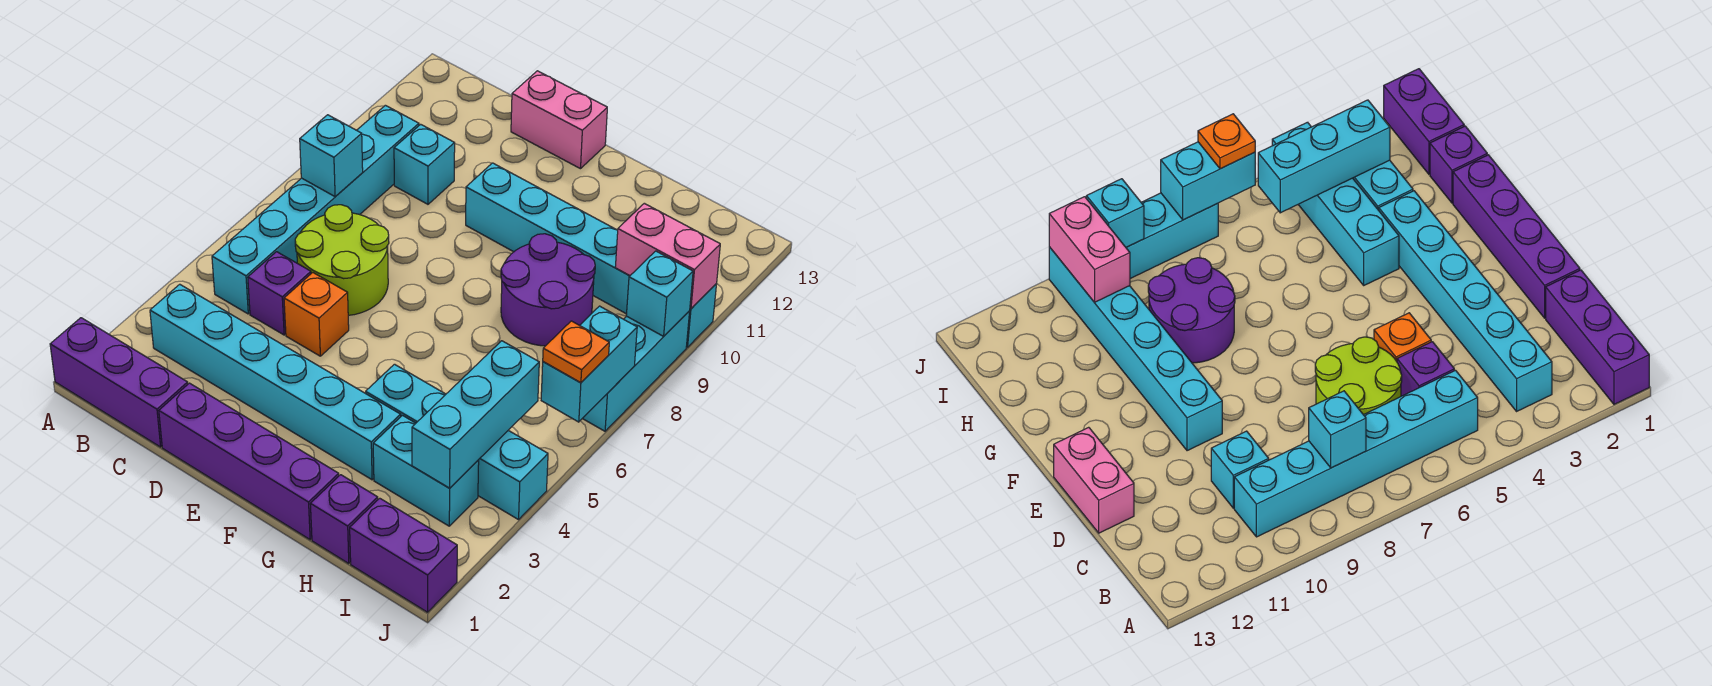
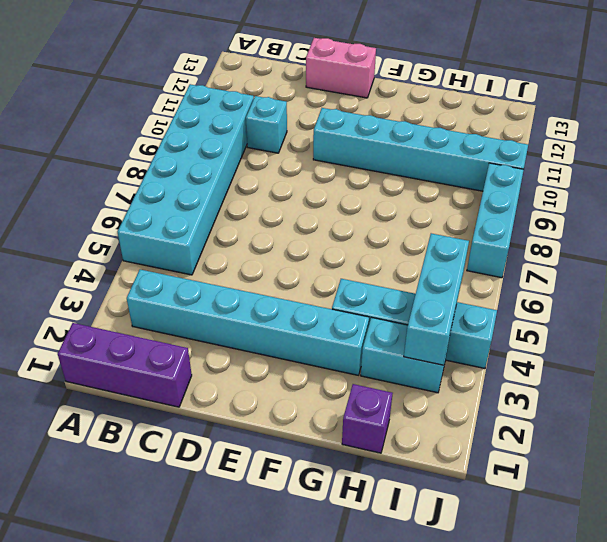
cyan brick A5:B10 level 1 -> cyan brick B5:B10 level 1
none -> purple brick C5 level 1
none -> lime round brick C6:D7 level 1
none -> purple brick D1:G1 level 1

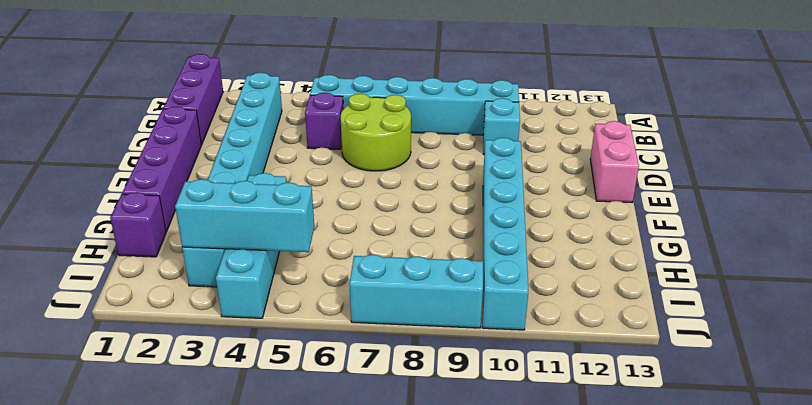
none -> orange brick D5 level 1
none -> purple round brick G8:H9 level 1
none -> purple brick I1:J1 level 1

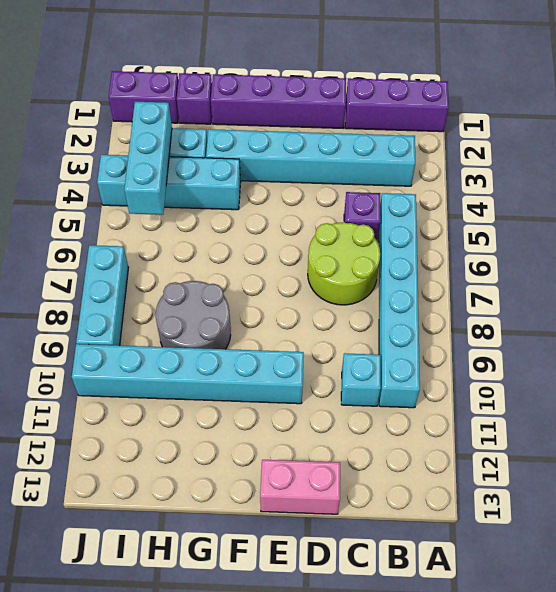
grey round brick G8:H9 level 1 -> purple round brick G8:H9 level 1
none -> orange brick D5 level 1
none -> cyan brick B8 level 2
none -> pink brick I10:J10 level 2

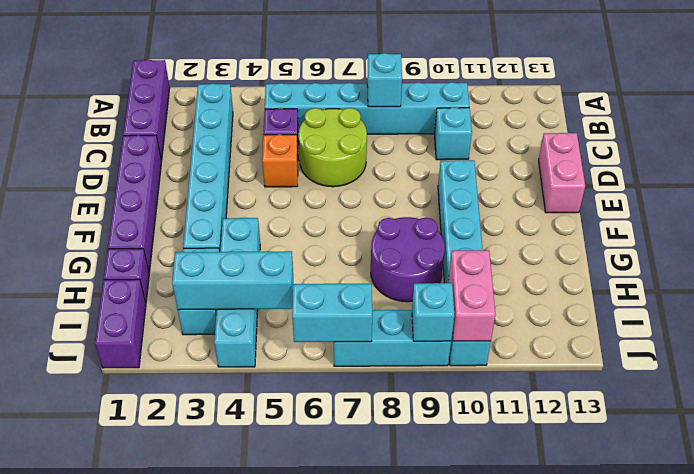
none -> orange plate J6 level 3

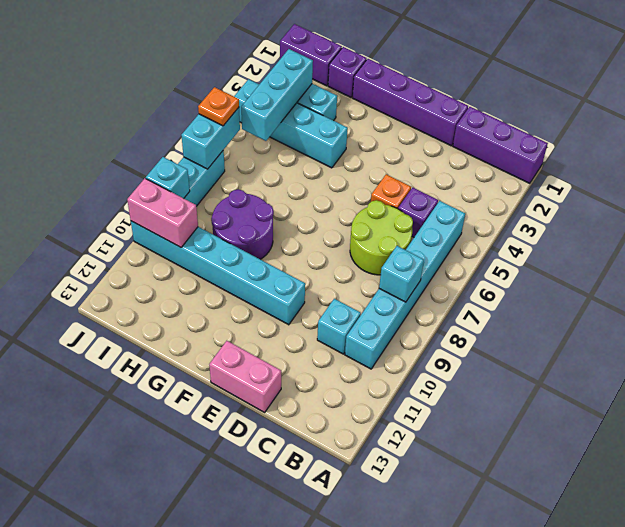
none -> cyan brick B3:G3 level 1

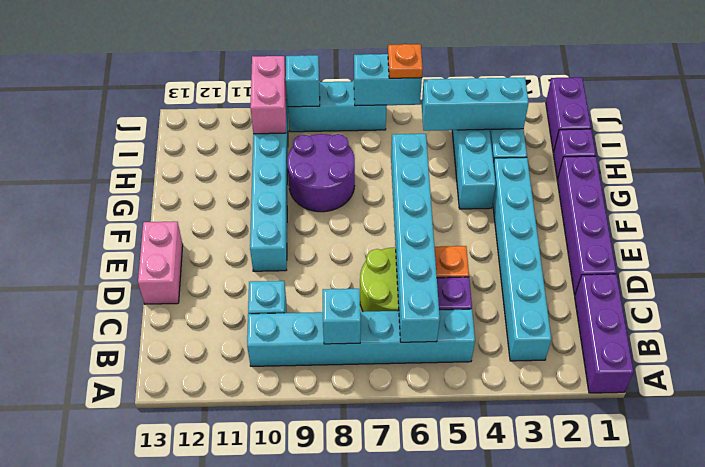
cyan brick B6:G6 level 2 -> none

